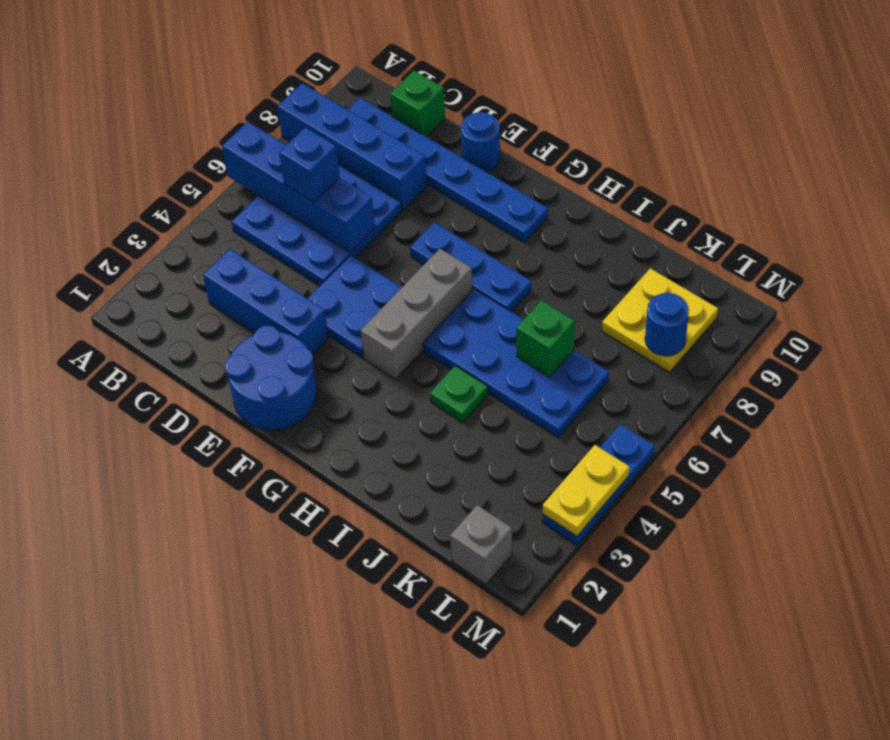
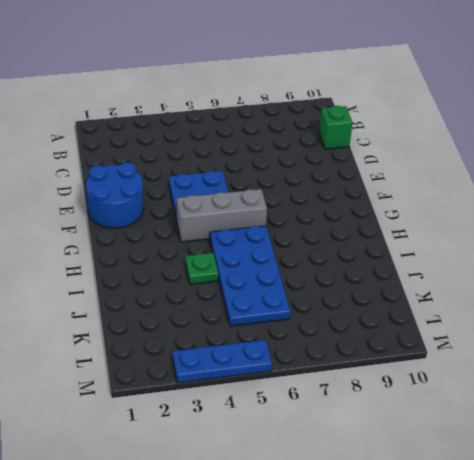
none -> blue brick A8:D8 level 1
none -> blue plate B5:D7 level 1
none -> blue plate B9:G9 level 1

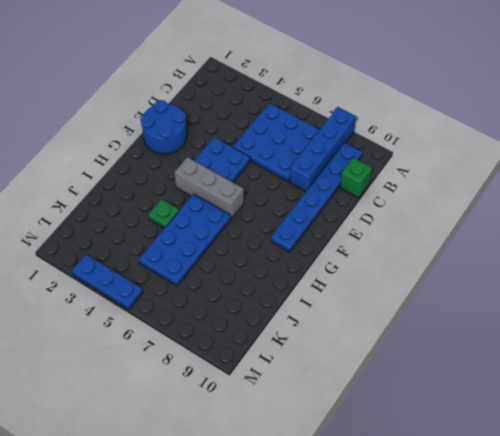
none -> blue brick C3:E3 level 1
none -> blue round brick E10 level 1
none -> blue plate F7:H7 level 1

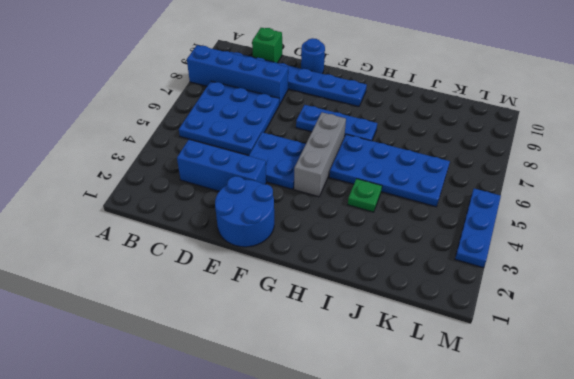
none -> yellow plate K8:L9 level 1
none -> grey brick L1 level 1
none -> blue brick A6:D6 level 2

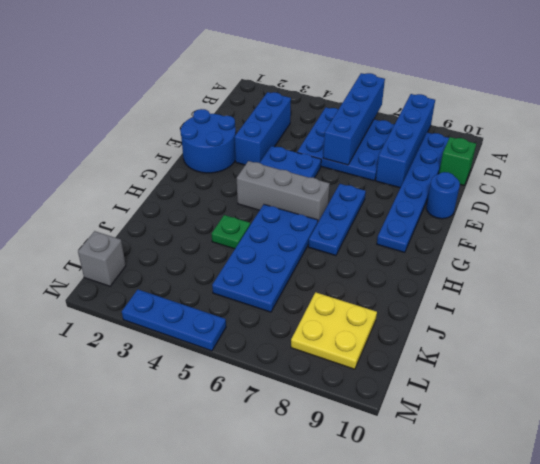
none -> green brick J6 level 2
none -> blue round brick L8 level 2
none -> yellow plate M3:M4 level 2

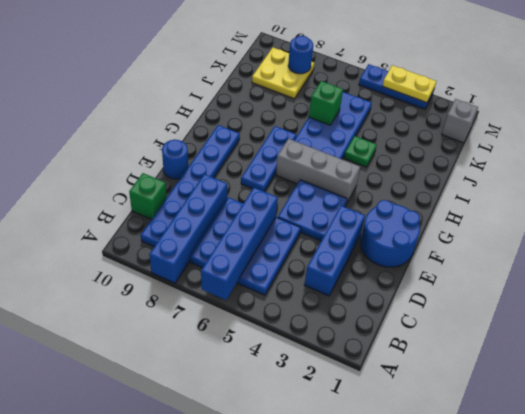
none -> blue brick C6 level 3

